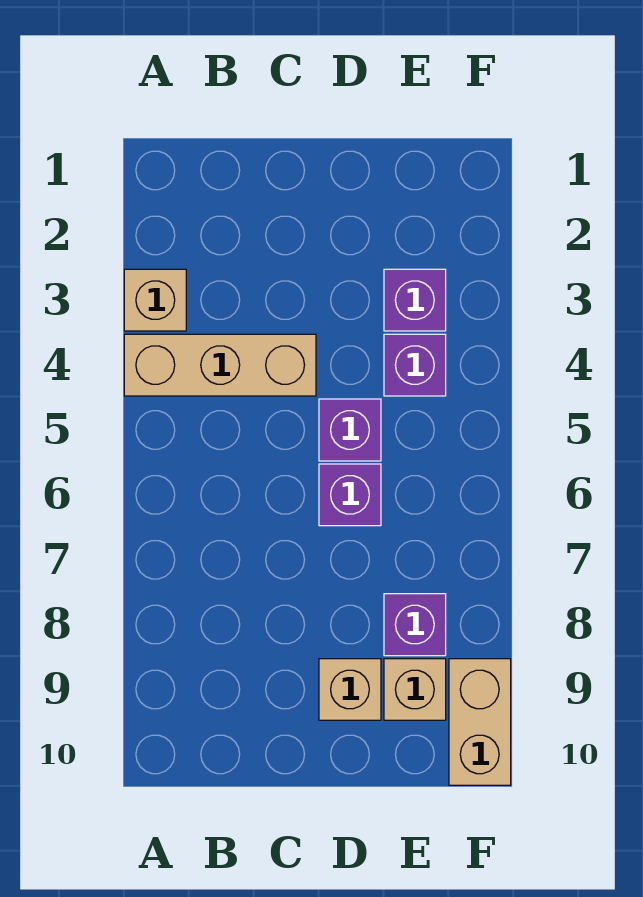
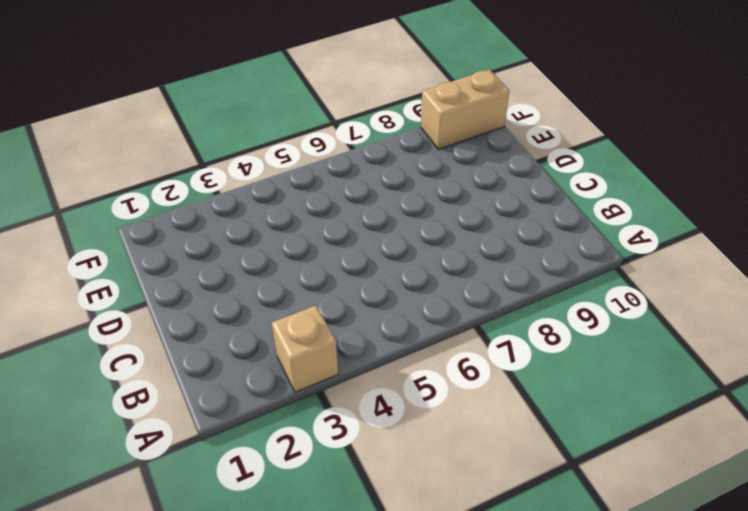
none -> tan brick A4:C4 level 1
none -> purple brick D5 level 1

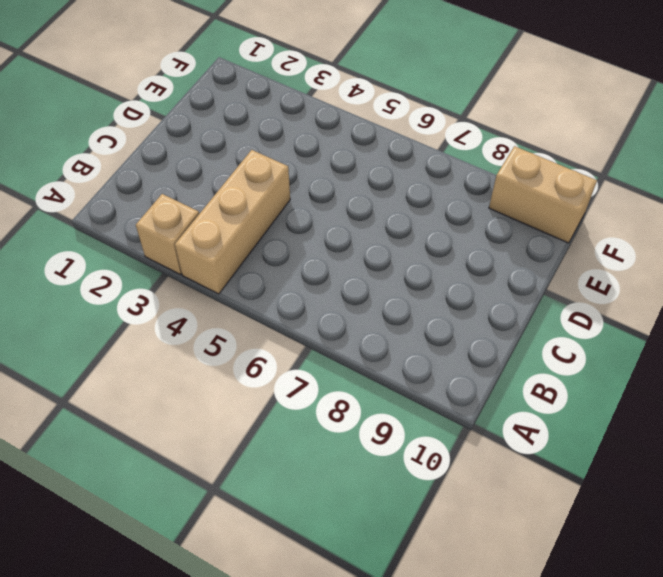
none -> purple brick D5 level 1
none -> purple brick D6 level 1

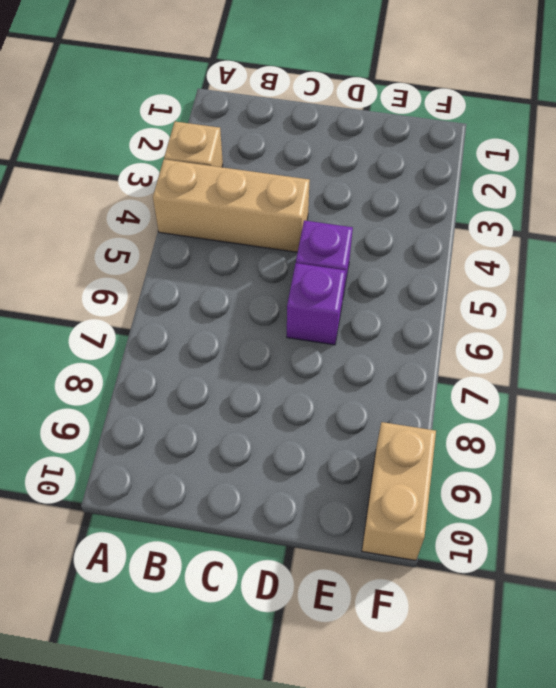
none -> tan brick D9 level 1
none -> purple brick E3 level 1

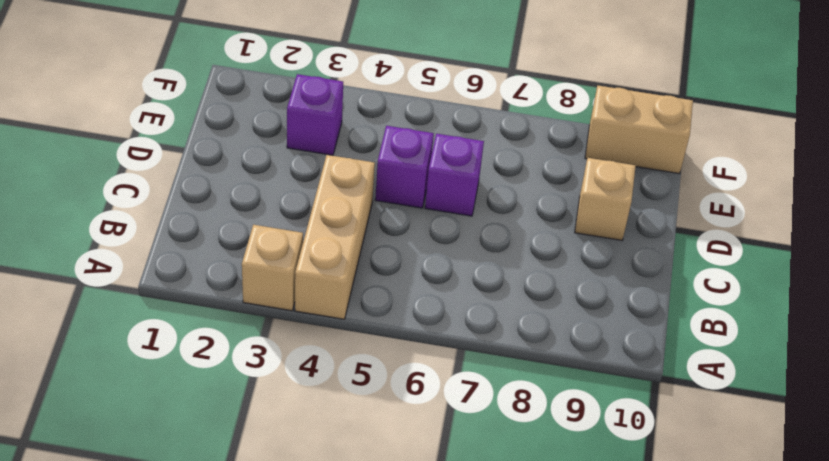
none -> purple brick E4 level 1
none -> purple brick E8 level 1

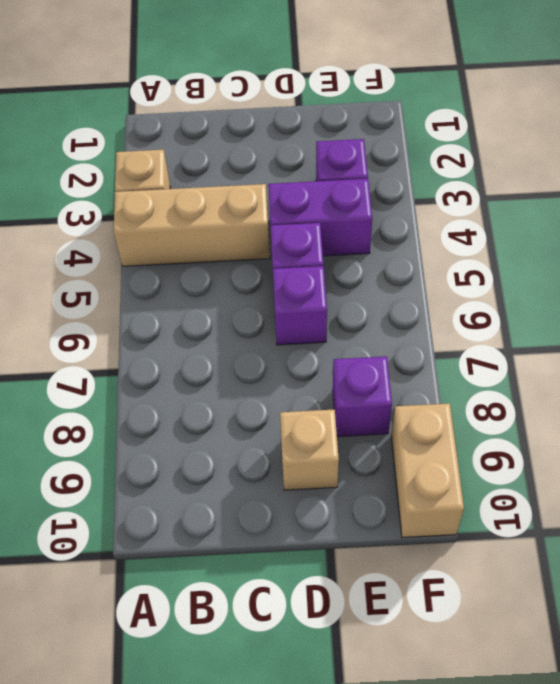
purple brick D4:E4 level 1 -> purple brick E4 level 1
none -> tan brick E9 level 1

